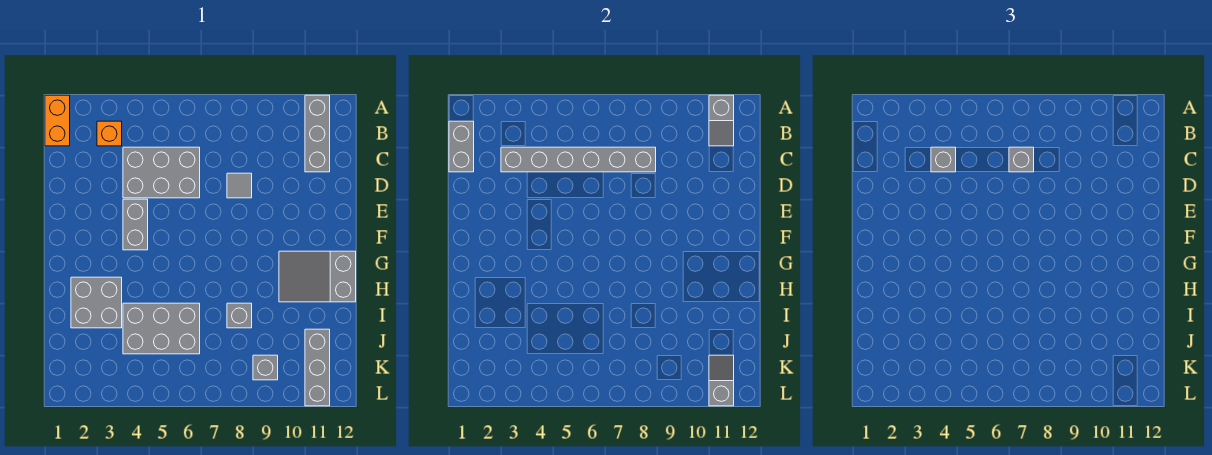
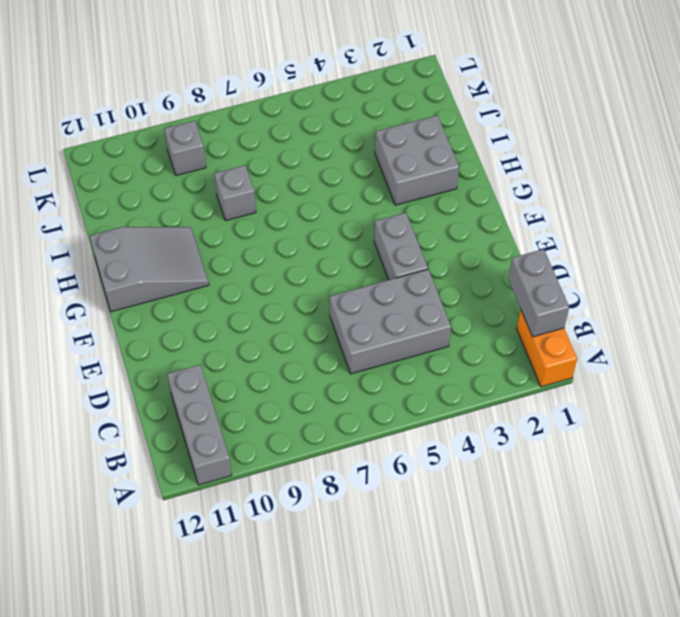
none -> orange brick B3 level 1
none -> grey tile D8 level 1
none -> grey brick I4:J6 level 1

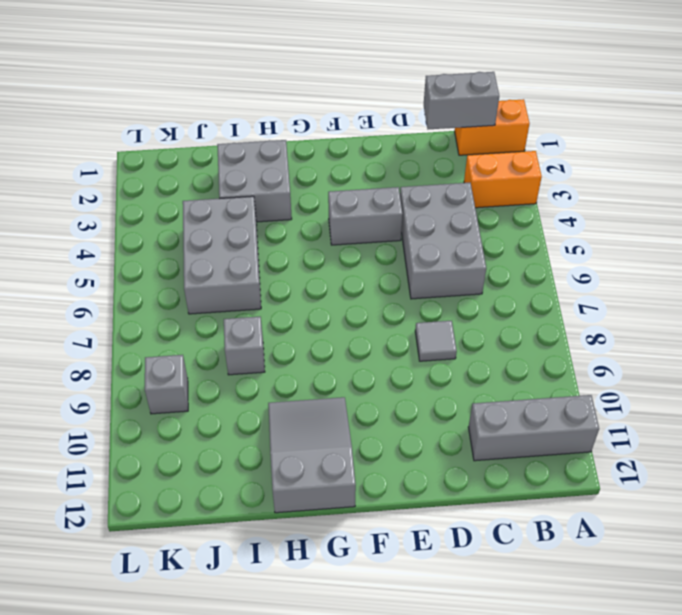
orange brick A3:B3 level 1 -> orange brick B3 level 1
none -> grey brick J11:L11 level 1
none -> grey slope A11:B11 level 2 top A
none -> grey brick C3:C8 level 2

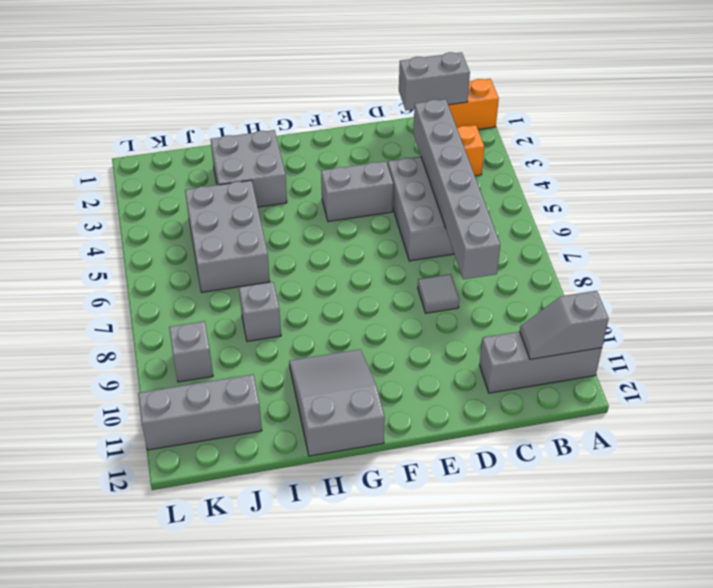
none -> grey slope K11:L11 level 2 top L
none -> grey brick C4 level 3
none -> grey brick C7 level 3

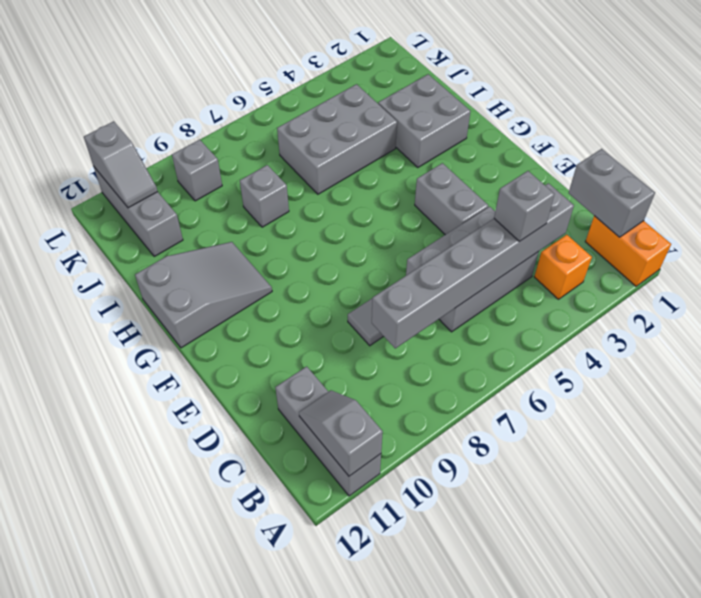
none -> grey brick C7 level 3

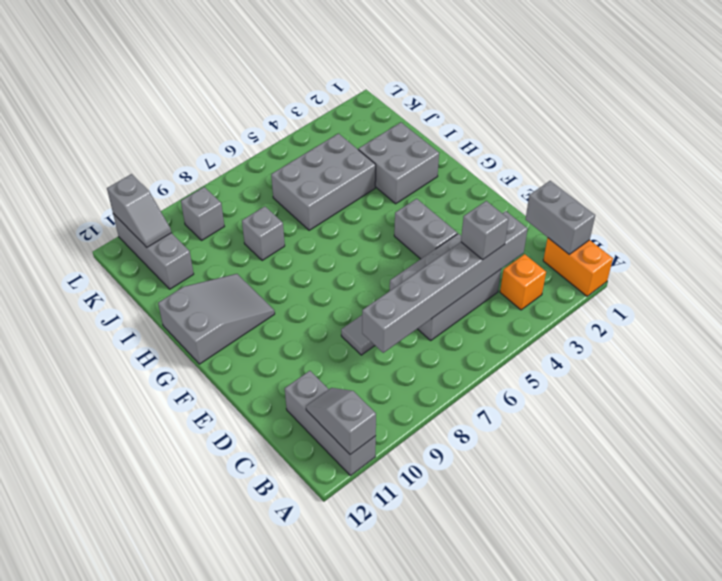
none -> grey brick C7 level 3

